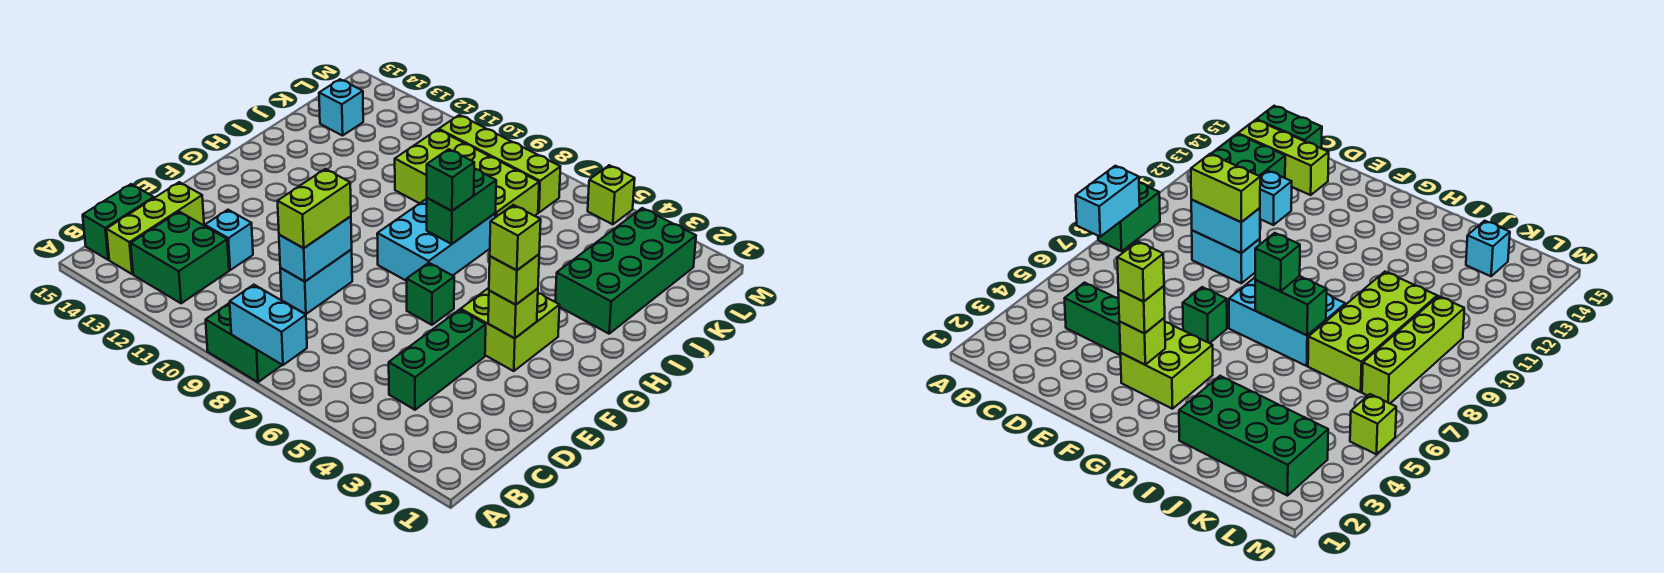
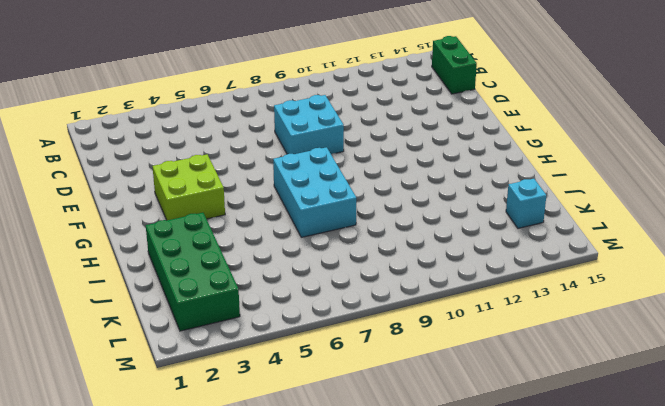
cyan brick D8:E9 level 1 -> cyan brick D9:E9 level 1
none -> green brick A8:A9 level 1
none -> green brick B12:C13 level 1
none -> lime brick B14:D14 level 1

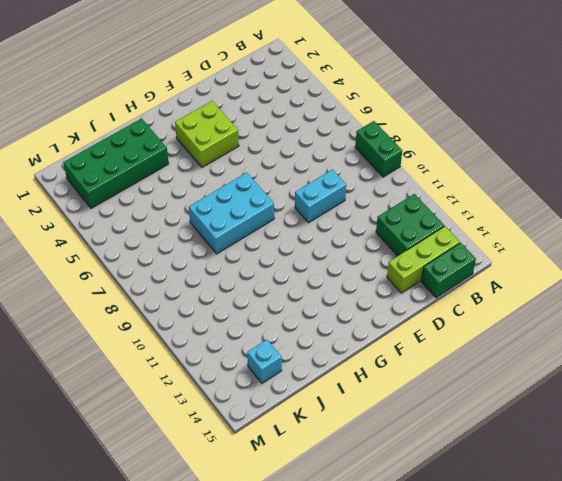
none -> green brick C4:E4 level 1
none -> cyan brick D12 level 1
none -> green brick F6 level 1

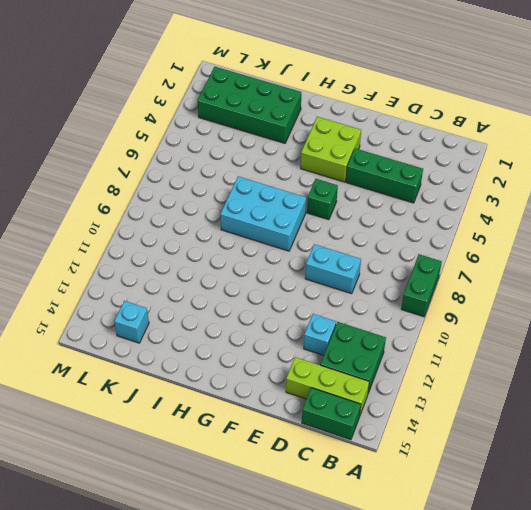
none -> lime brick J7:K10 level 1
none -> lime brick L7:L10 level 1
none -> lime brick M5 level 1

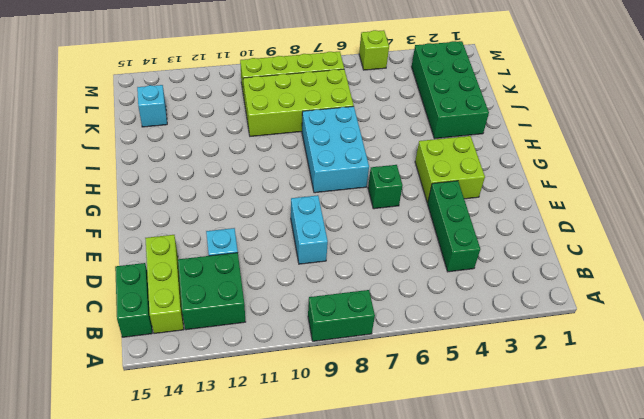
none -> cyan brick A7:A8 level 2
none -> cyan brick D9:E9 level 2
none -> lime brick F3 level 2

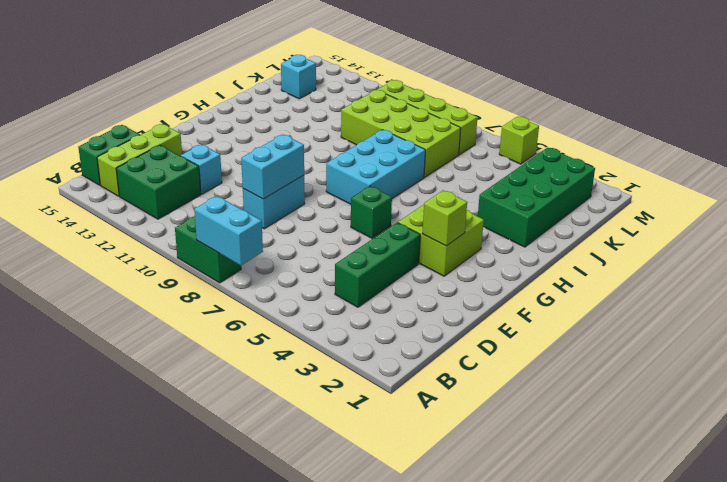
none -> green brick H7:I7 level 2
none -> lime brick D9:E9 level 3
none -> lime brick F3 level 3

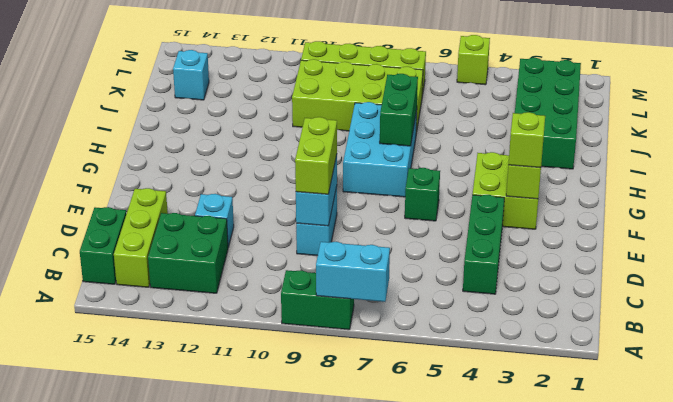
none -> green brick H7 level 3
none -> lime brick F3 level 4

